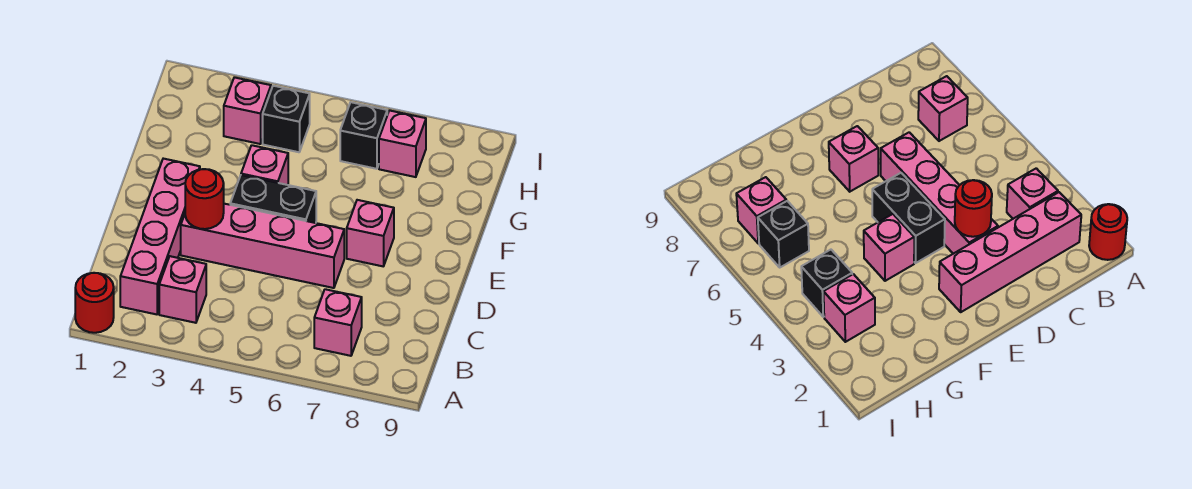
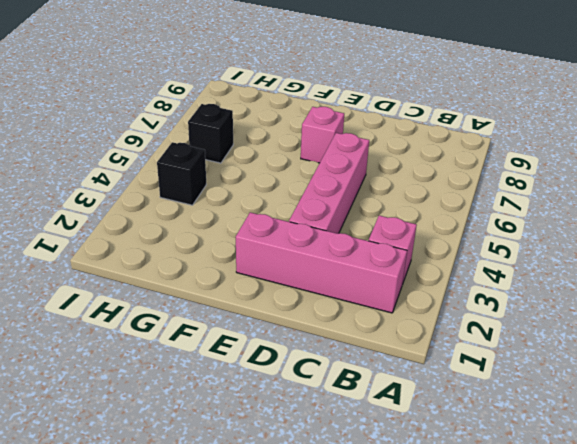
none -> red round brick A1 level 1
none -> pink brick B7 level 1
none -> black brick E4:E5 level 1

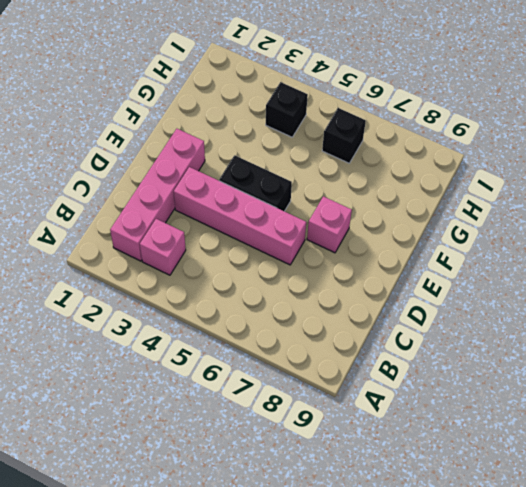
none -> red round brick A1 level 1
none -> pink brick B7 level 1
none -> pink brick F4 level 1

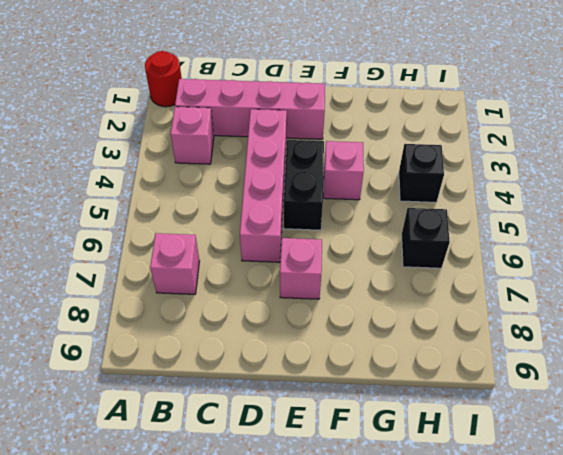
none -> pink brick H3 level 1
none -> pink brick H7 level 1
none -> red round brick D3 level 2

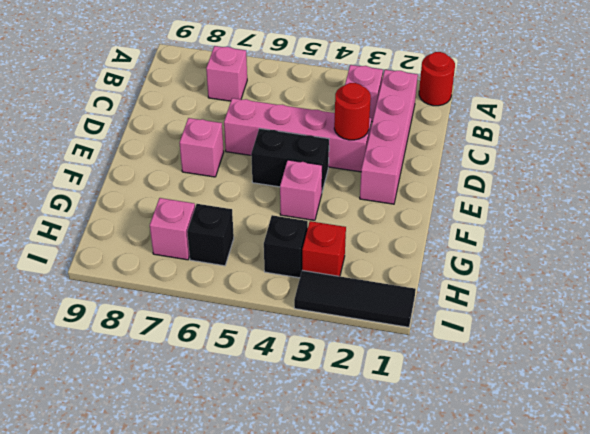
red brick H3 level 1 -> pink brick H3 level 1
black tile I1:I3 level 1 -> none

